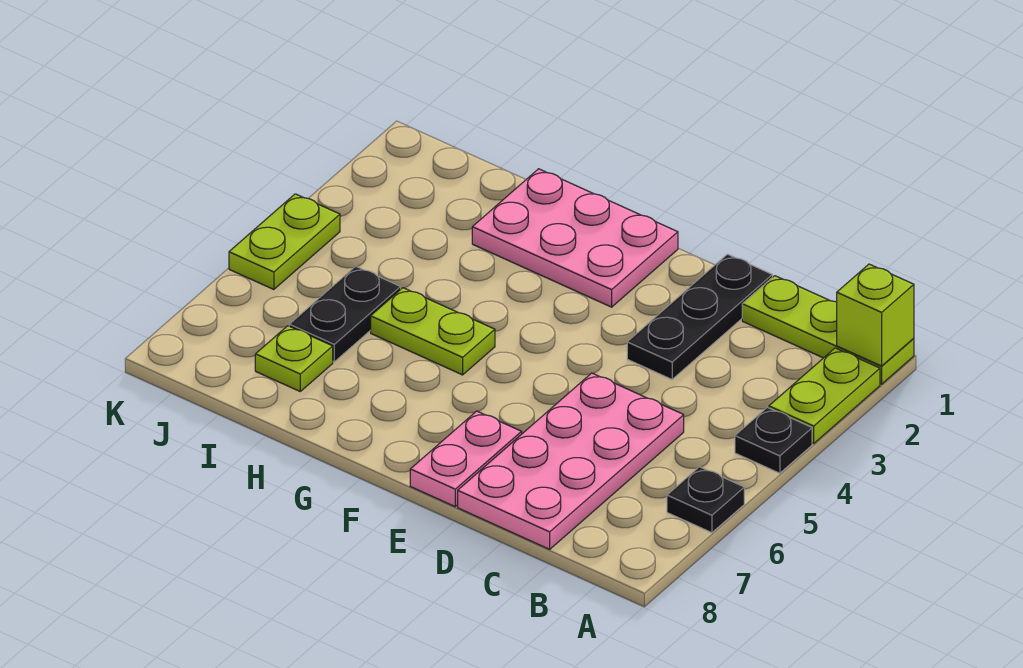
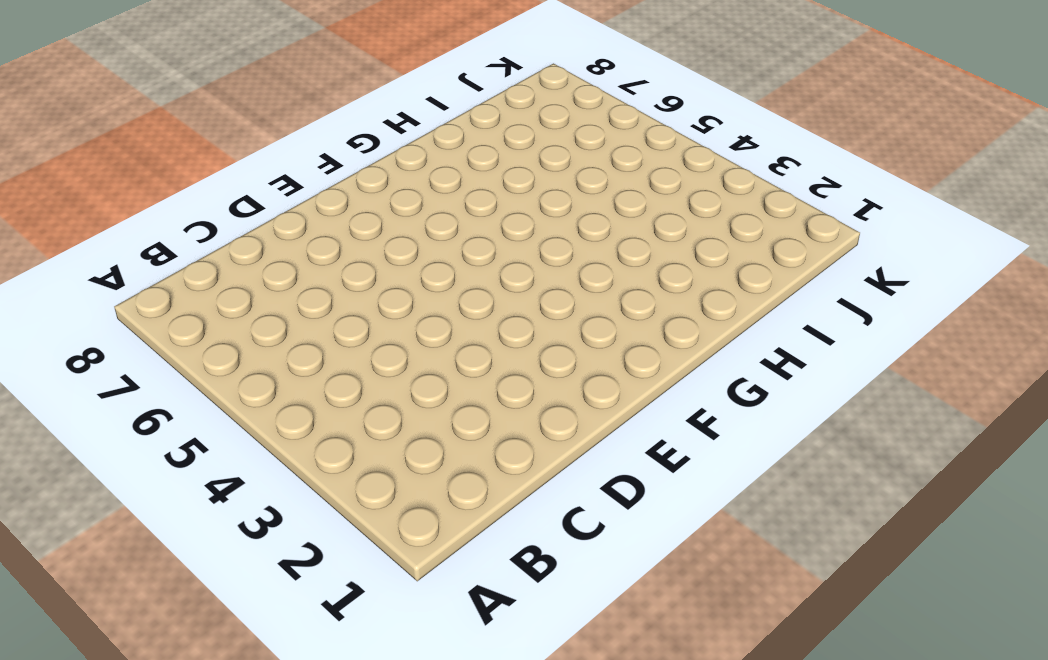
none -> lime plate A1:C1 level 1
none -> lime plate A2:A3 level 1
none -> black plate A4 level 1

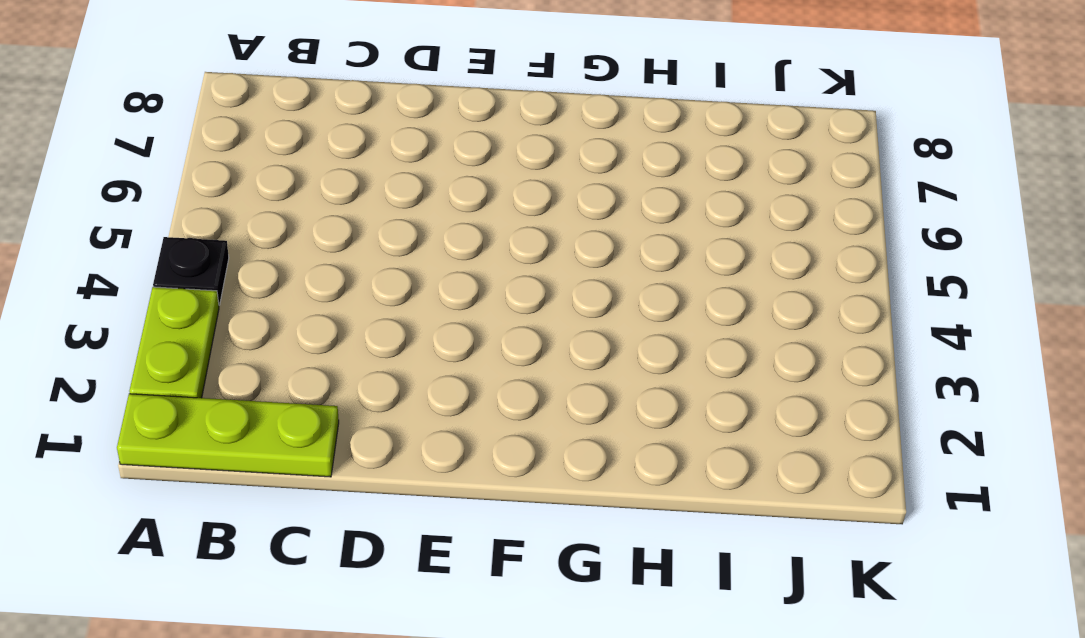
none -> black plate A6 level 1
none -> pink plate C5:D8 level 1
none -> black plate D1:D3 level 1

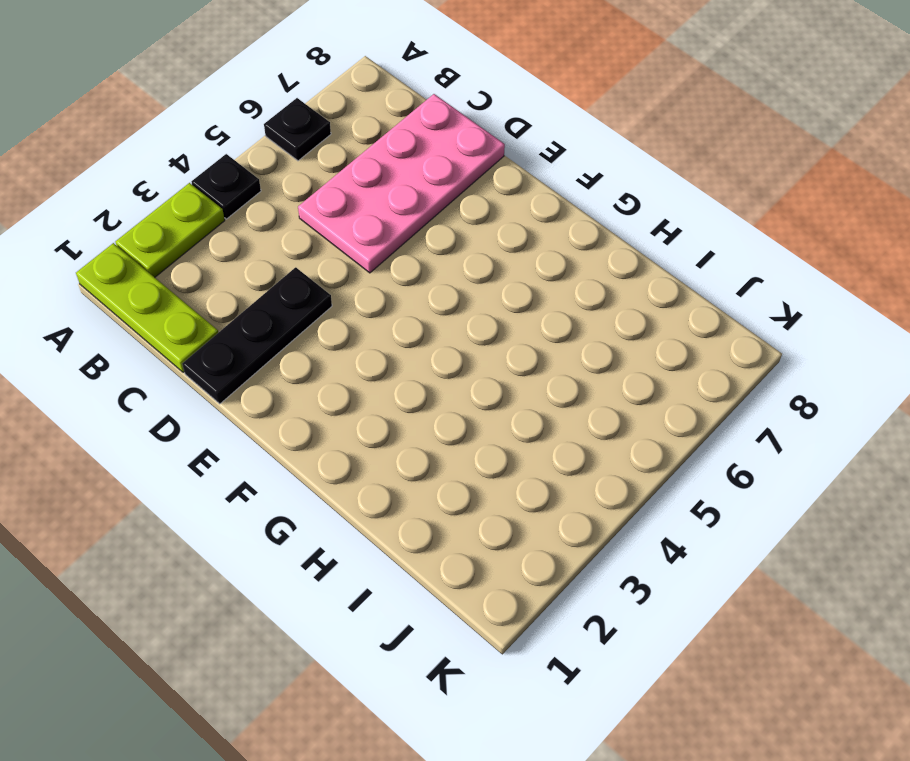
none -> pink plate E7:E8 level 1
none -> pink plate F1:H2 level 1
none -> lime plate G5:H5 level 1

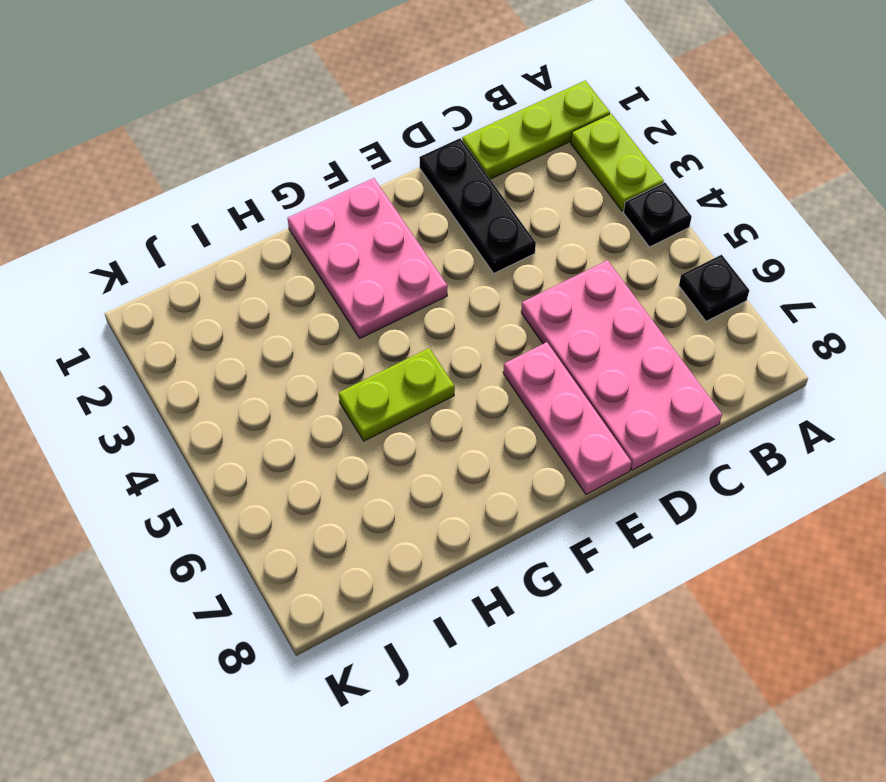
pink plate E6:E8 level 1 -> pink plate E7:E8 level 1
pink plate F1:G3 level 1 -> pink plate F1:H2 level 1
none -> black plate I5:I6 level 1
none -> lime plate I7 level 1
none -> lime plate K4:K5 level 1

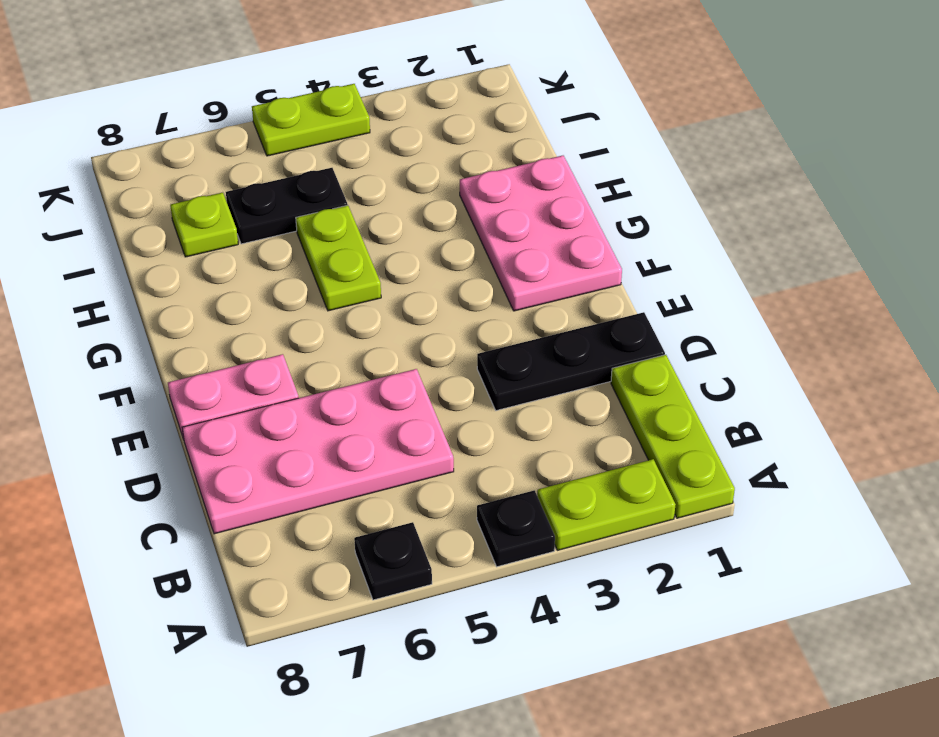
none -> lime brick A1 level 2

